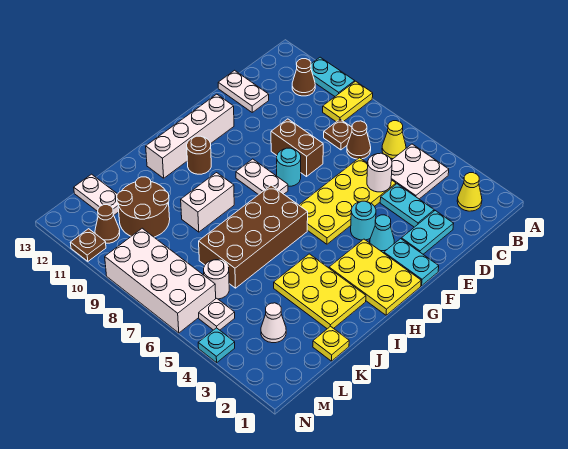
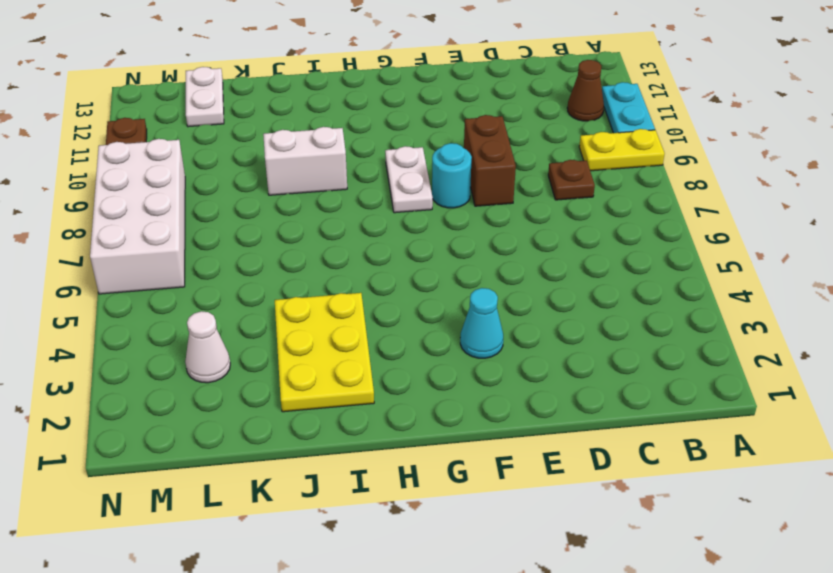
none -> yellow cone B2 level 1
none -> white plate B4:C5 level 1
none -> yellow cone B6 level 1
none -> brown cone C7 level 1

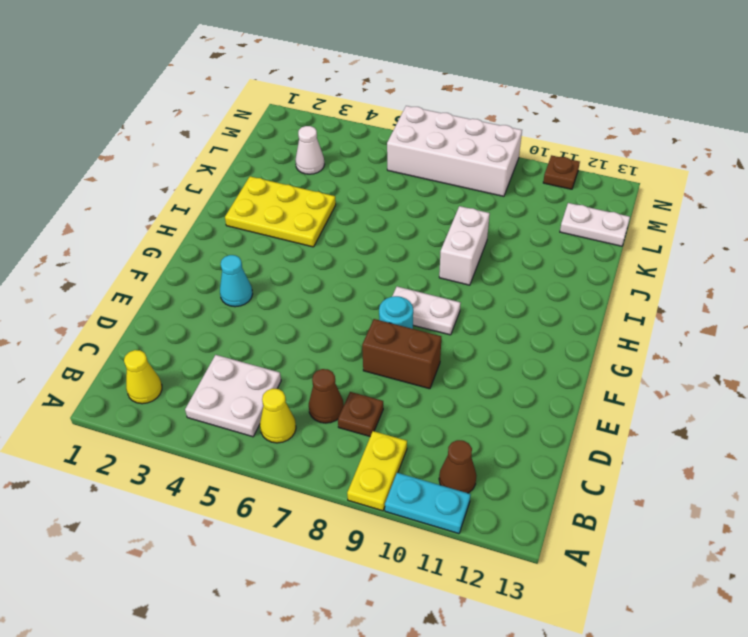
none -> cyan plate D2:E2 level 1
none -> cyan plate D3:D4 level 1
none -> yellow plate D5:G6 level 1
none -> white plate D12:D13 level 1

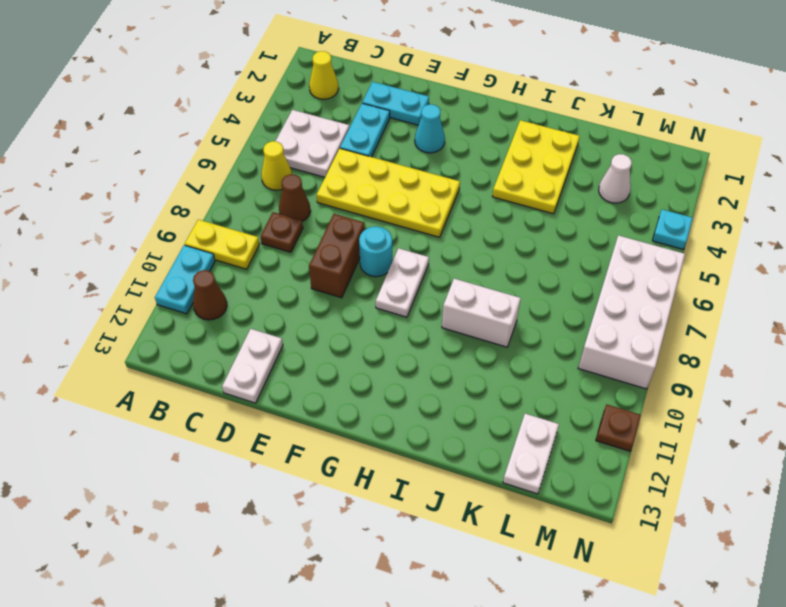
none -> cyan plate F1:F2 level 1
none -> cyan round brick F4 level 1
none -> white brick F12:I12 level 1
none -> yellow plate G1:H3 level 1

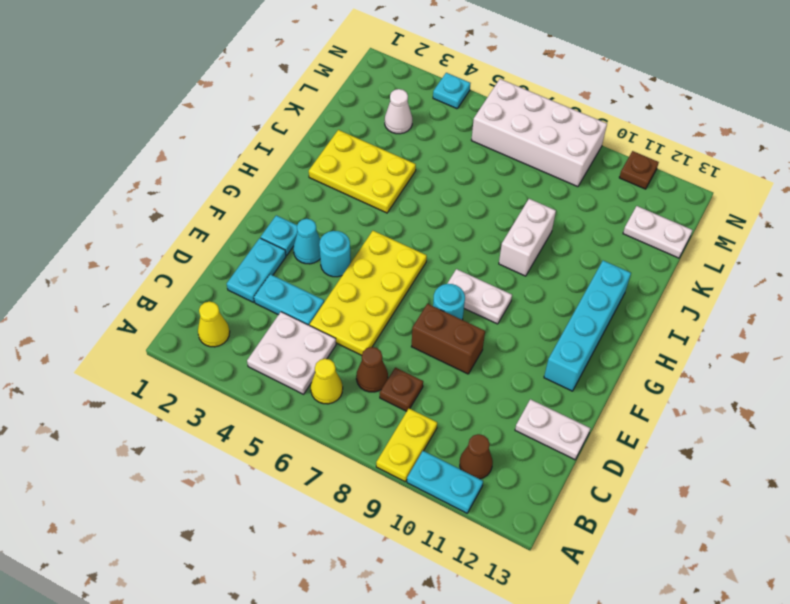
cyan plate F2 level 1 -> cyan plate F1:F2 level 1
cyan brick F12:I12 level 1 -> white brick F12:I12 level 1
none -> yellow plate G1:H3 level 1
none -> brown brick H6:K7 level 1
none -> brown round brick H11 level 1
none -> yellow plate K1 level 1

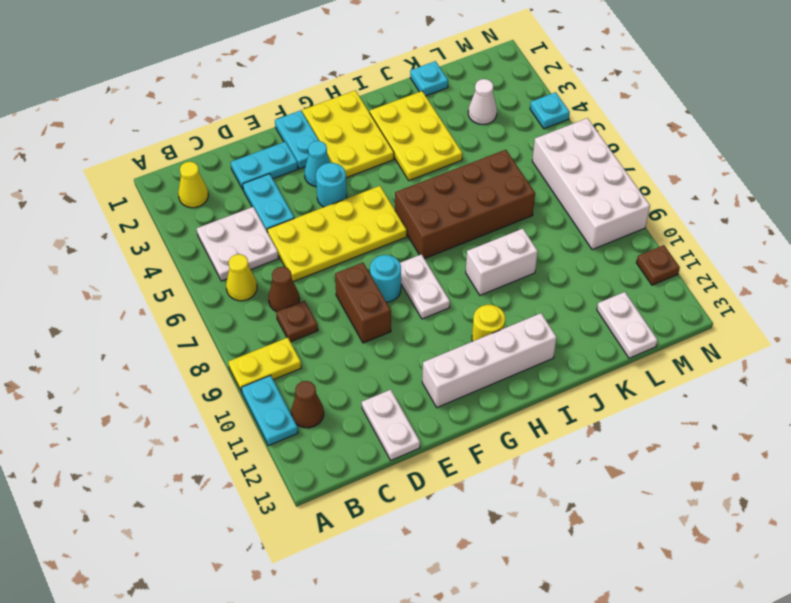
yellow round brick H11 level 1 -> brown round brick H11 level 1
cyan plate K1 level 1 -> yellow plate K1 level 1
none -> brown round brick K10:L11 level 1
none -> white round brick L6 level 1
none -> white plate M5 level 1
none -> brown cone M11 level 1

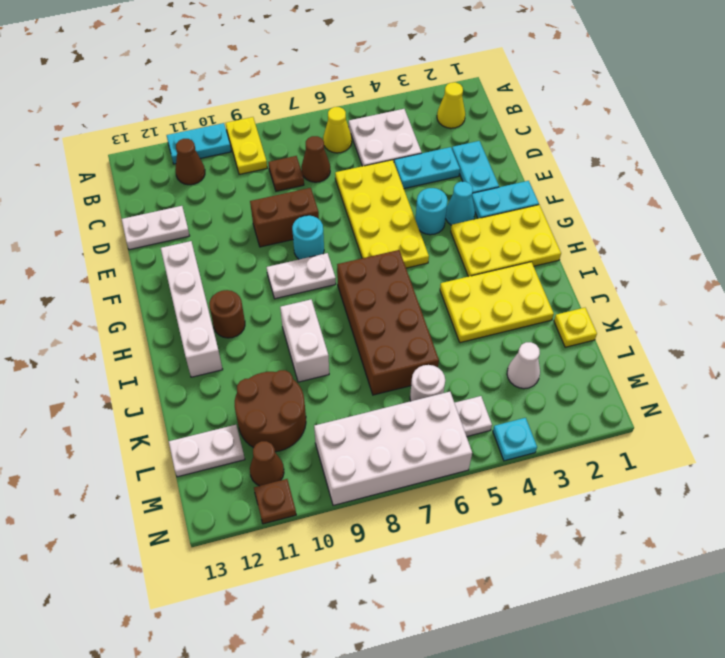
none -> white round brick D5 level 2

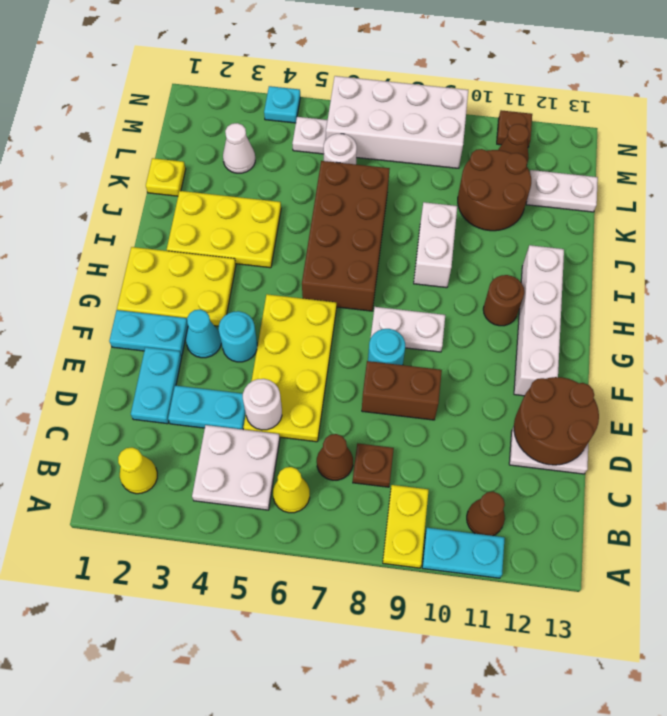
brown round brick D12:E13 level 2 -> none

